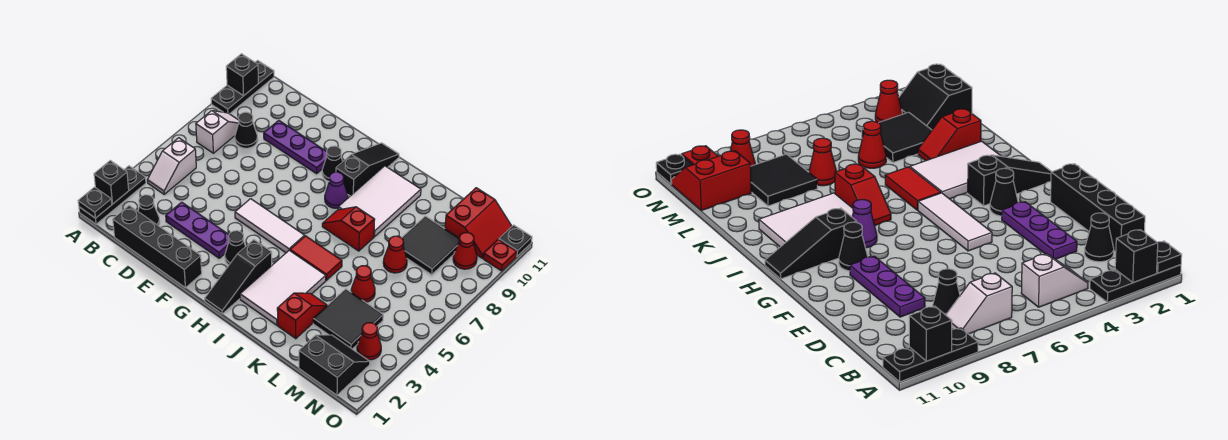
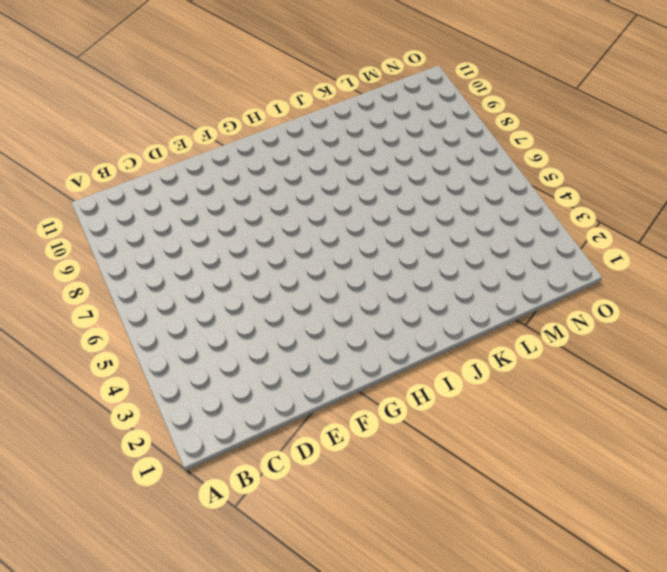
none -> black plate A1:A3 level 1
none -> black plate A9:A11 level 1
none -> white slope B4:B5 level 1 top 5
none -> white slope B7:B8 level 1 top 7

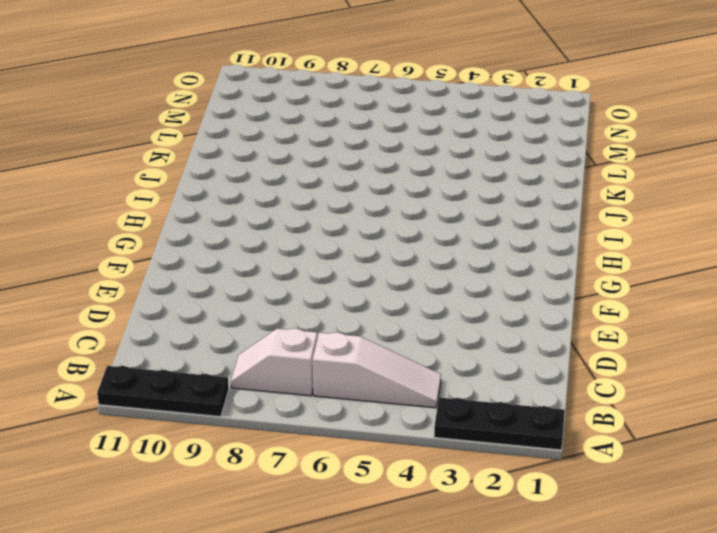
white slope B4:B6 level 1 top 6 -> white slope B4:B5 level 1 top 5
none -> black brick C1:F1 level 1
none -> black cone C2 level 1
none -> black cone C8 level 1
none -> purple plate D3:F3 level 1

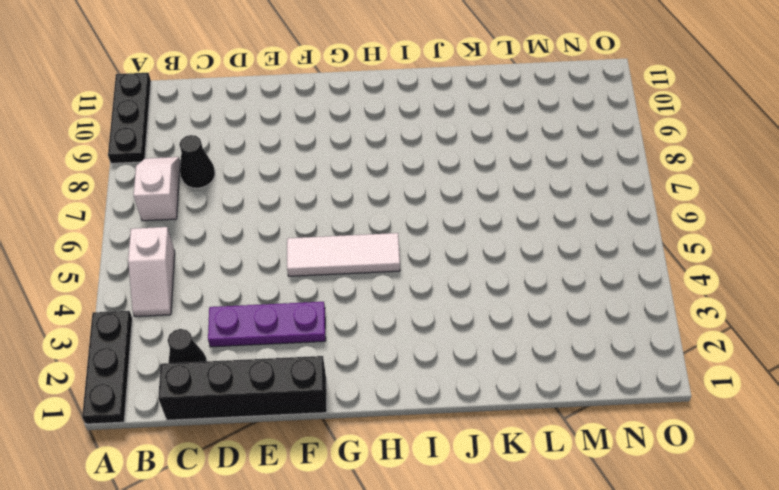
none -> purple plate D9:F9 level 1
none -> black cone G3 level 1
none -> black cone G9 level 1
none -> black slope H1:H3 level 1 top 3

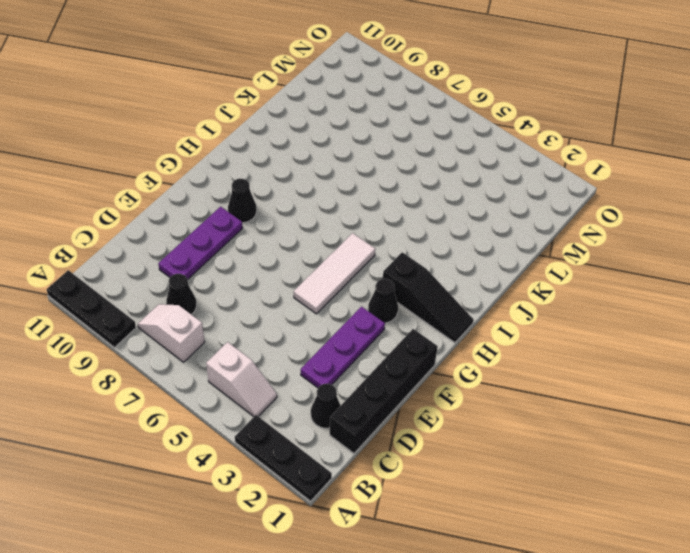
none -> purple cone H8 level 1
none -> black slope H9:H11 level 1 top 9
none -> white tile I2:J4 level 1
none -> red tile I5:J5 level 1

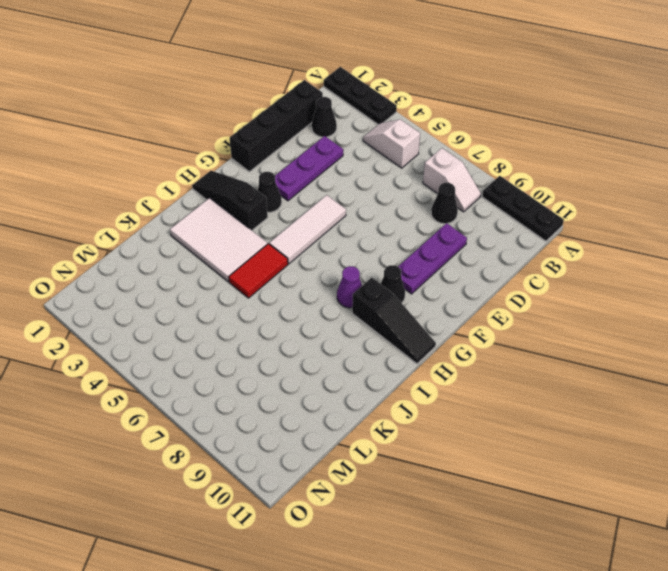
none -> red slope I7:J7 level 1 top J
none -> white tile I8:J10 level 1
none -> red slope K2:K3 level 1 top 2
none -> black tile L3:M4 level 1

